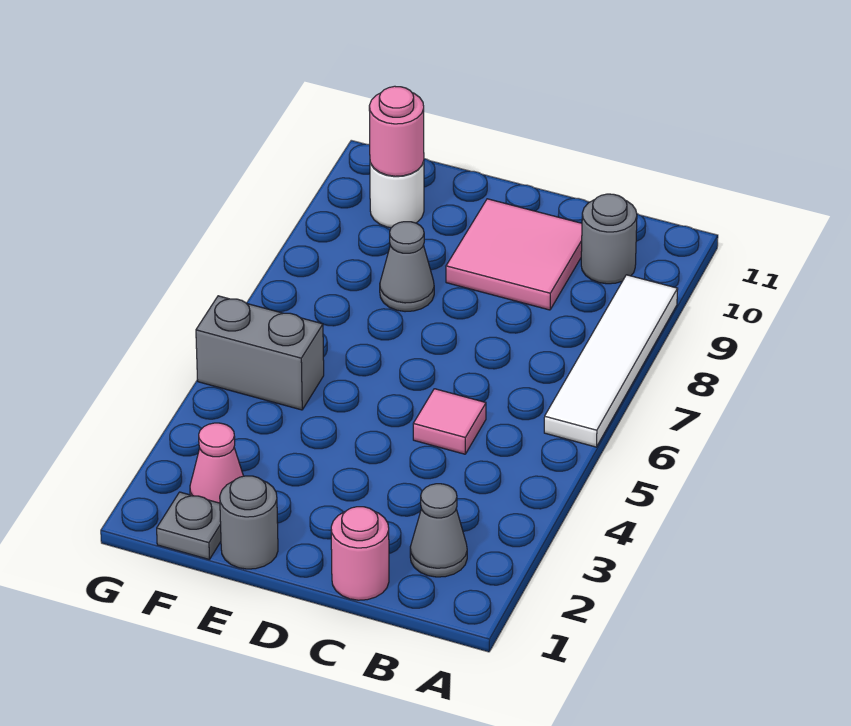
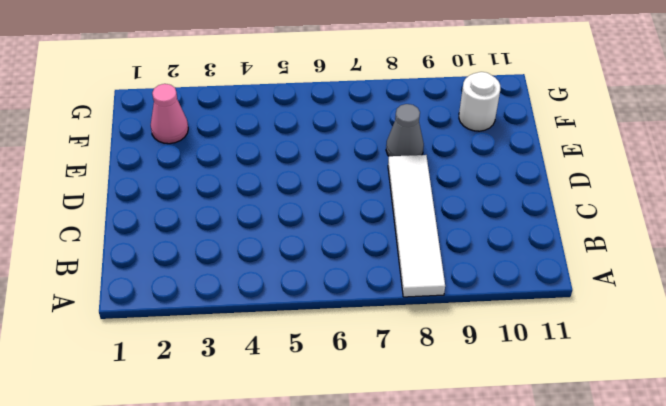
white tile A8:D8 level 1 -> white tile A6:A9 level 1
none -> grey cone B2 level 1
none -> grey round brick B10 level 1
none -> pink round brick C1 level 1

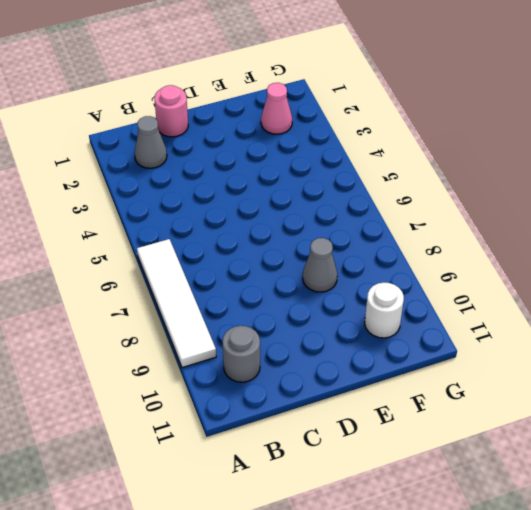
none -> pink tile C5 level 1
none -> pink tile C9:D10 level 1
none -> grey round brick E1 level 1

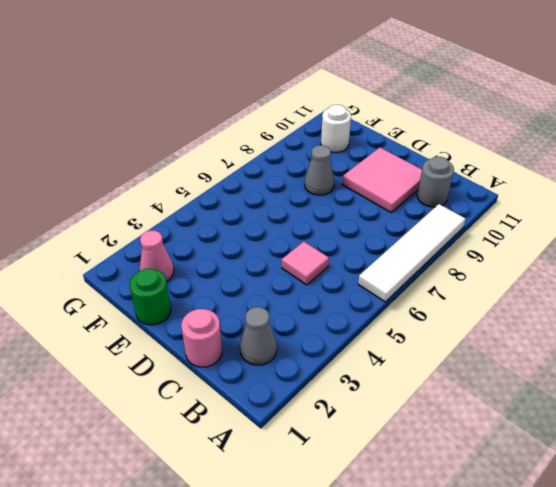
green round brick E1 level 1 -> grey round brick E1 level 1
none -> grey plate F1 level 1
none -> grey brick F5:G5 level 1
none -> pink round brick F10 level 2

